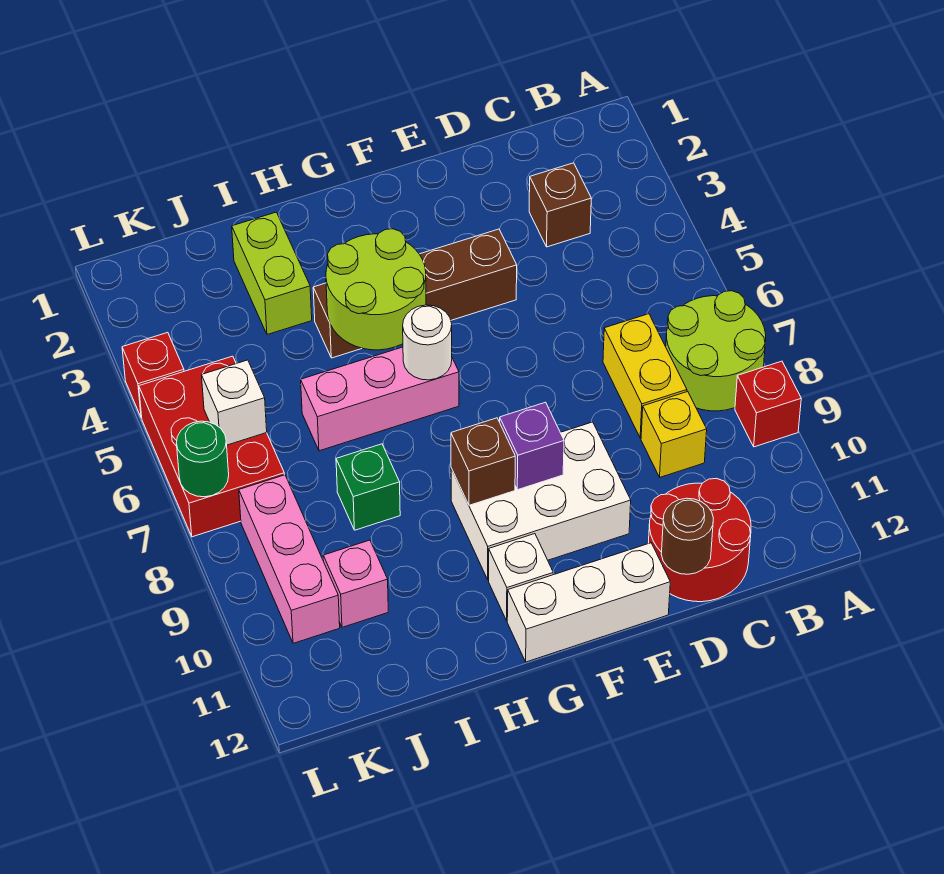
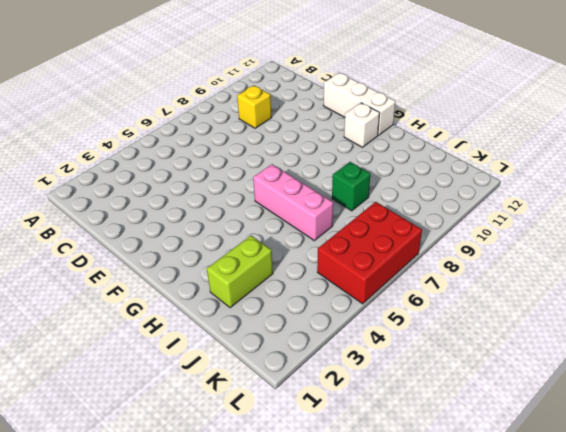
none -> lime round brick A7:B8 level 1
none -> red brick A9 level 1
none -> brown brick C3 level 1

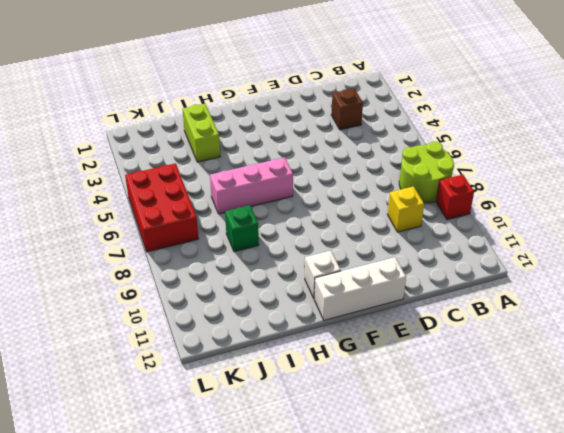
none -> yellow brick C7:C8 level 1
none -> red round brick C11:D12 level 1
none -> brown brick E4:H4 level 1

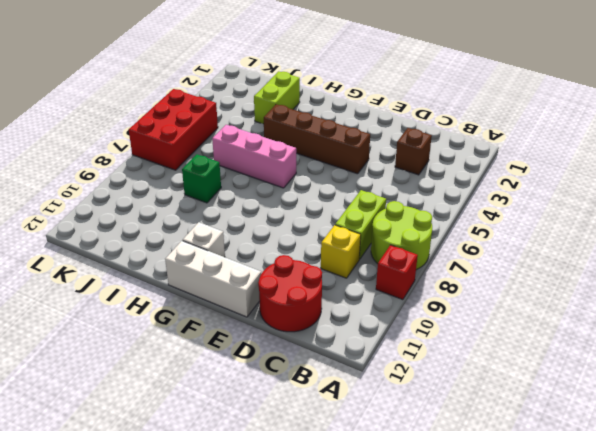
lime brick C7:C8 level 1 -> yellow brick C7:C8 level 1
none -> white brick E9:G10 level 1
none -> pink brick J10 level 1
none -> pink brick K8:K10 level 1

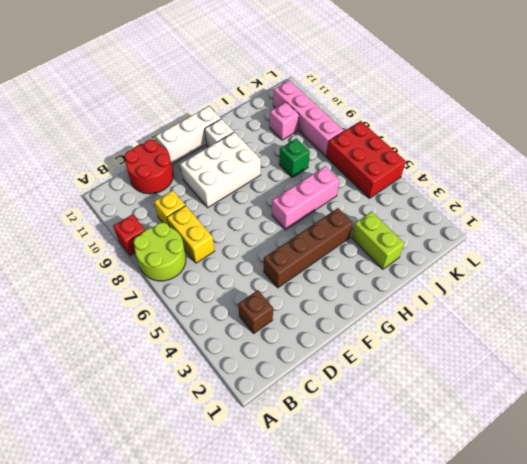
pink brick K8:K11 level 1 -> pink brick K8:K10 level 1
none -> red brick L4 level 1
none -> brown round brick D12 level 2
none -> purple brick F9 level 2

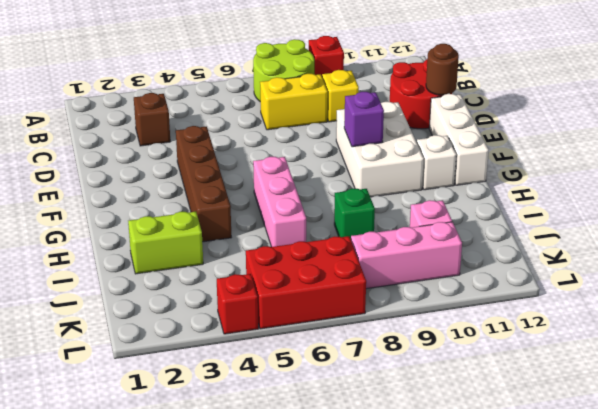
none -> lime round brick G4:H5 level 2
none -> white round brick G6 level 2
none -> brown brick G9 level 2

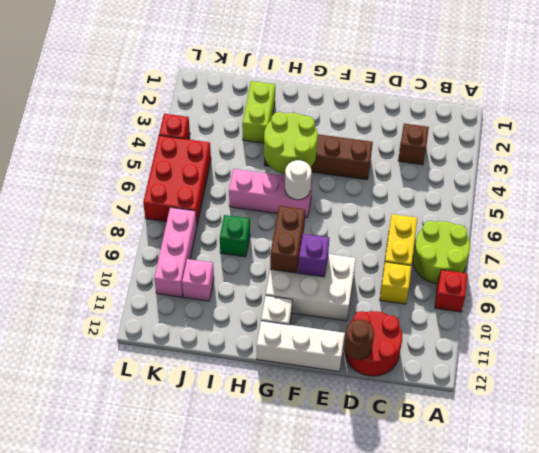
brown brick G8:G9 level 2 -> brown brick G9 level 2
none -> white brick K6 level 2
none -> green round brick L7 level 2

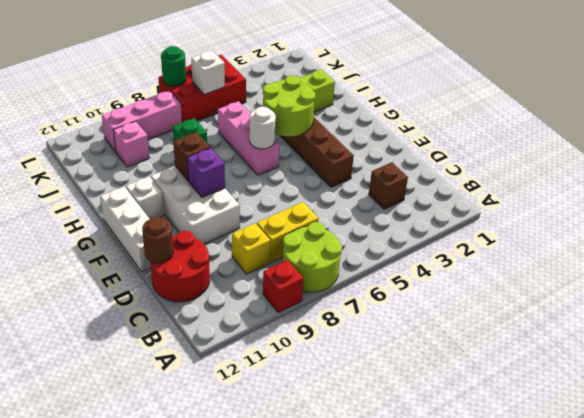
none -> red brick L4 level 1

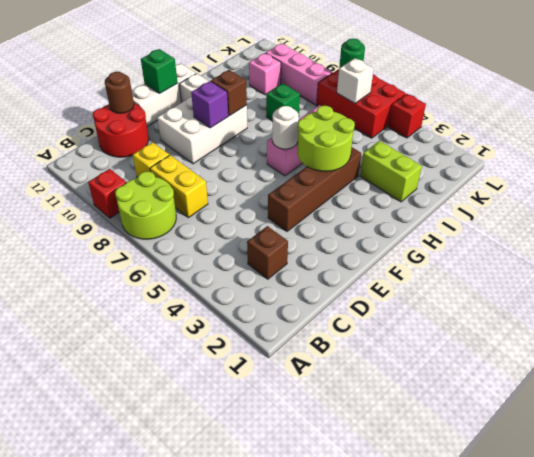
green brick F12 level 2 -> none

